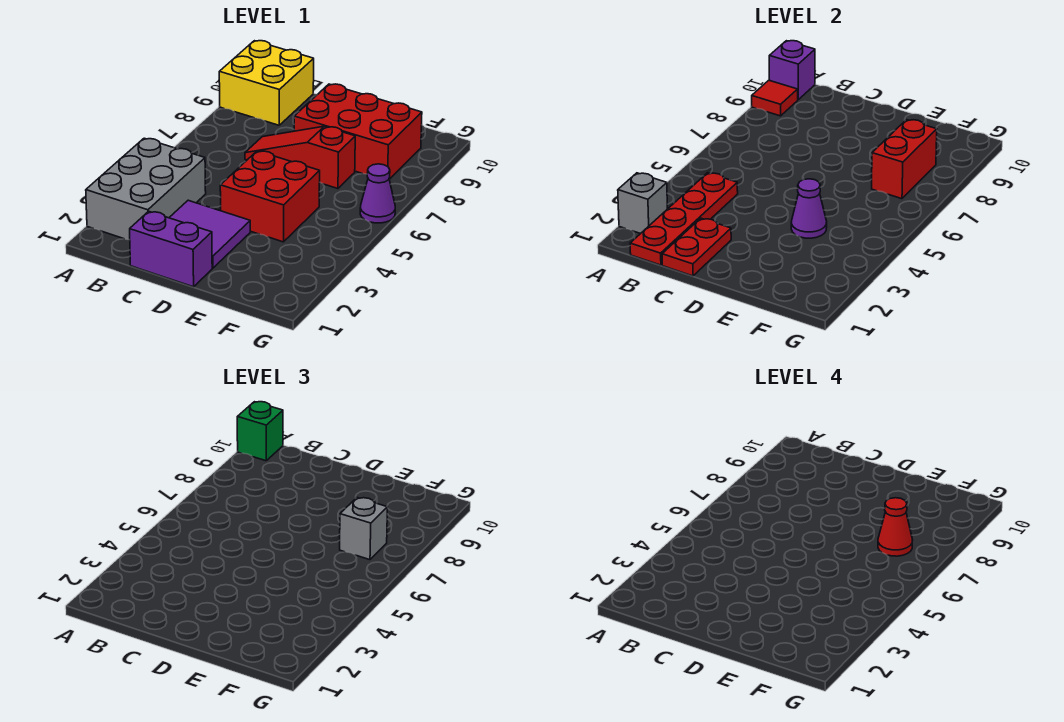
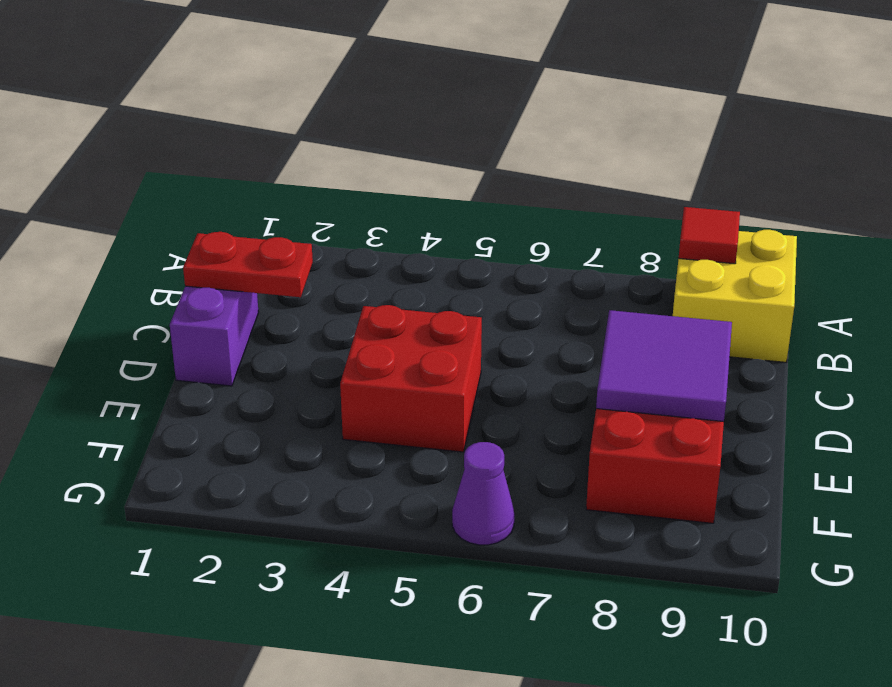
purple tile D8:E9 level 2 -> purple tile C2:D3 level 1
none -> grey brick A2:B4 level 1
none -> red slope C7:E7 level 1 top E
none -> grey brick A2 level 2

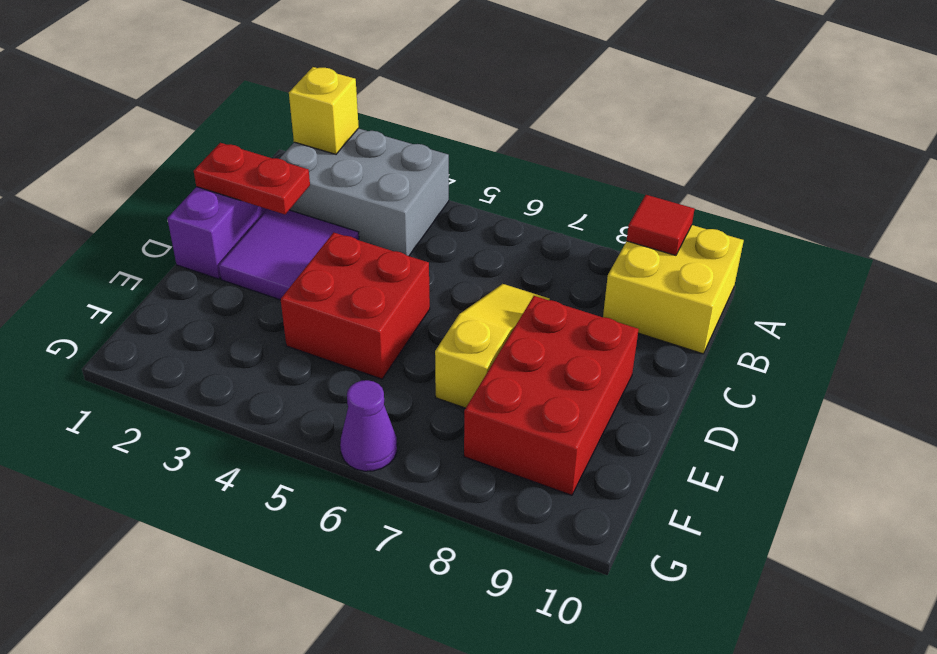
yellow brick A2 level 2 -> grey brick A2 level 2
yellow slope C7:E7 level 1 top E -> red slope C7:E7 level 1 top E
none -> purple brick A10 level 2
none -> red plate B1:B4 level 2
none -> purple cone E4 level 2

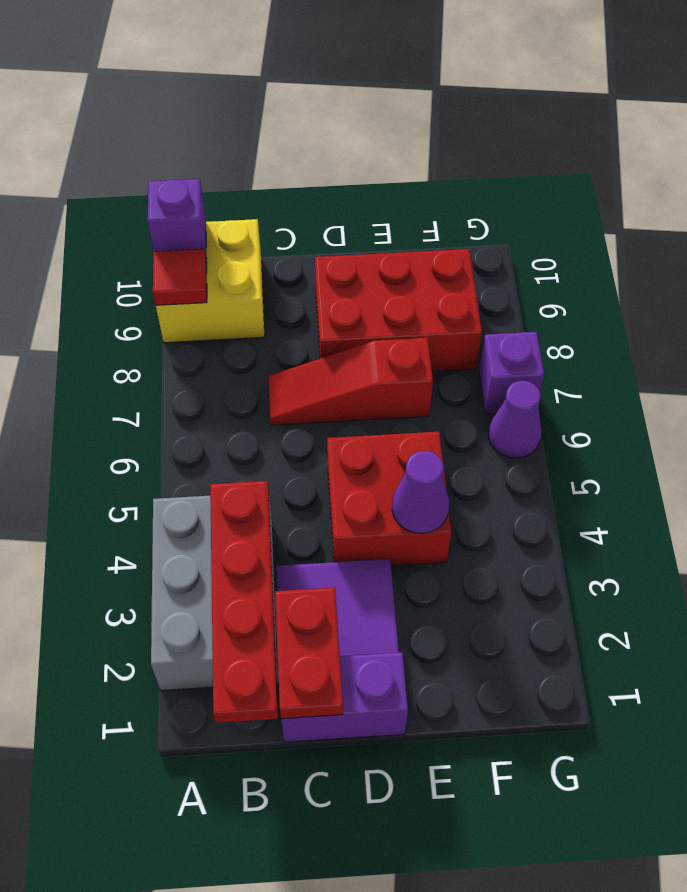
purple brick G7 level 1 -> none
none -> grey brick A2 level 2
none -> red brick F7:F8 level 2
none -> green brick A10 level 3

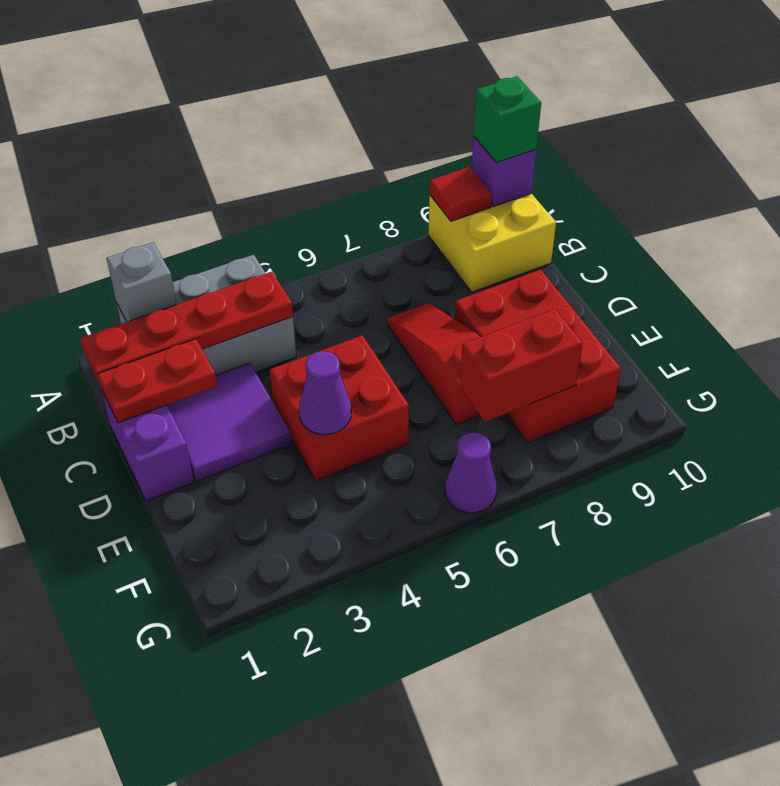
none -> grey brick F7 level 3
none -> red cone F7 level 4

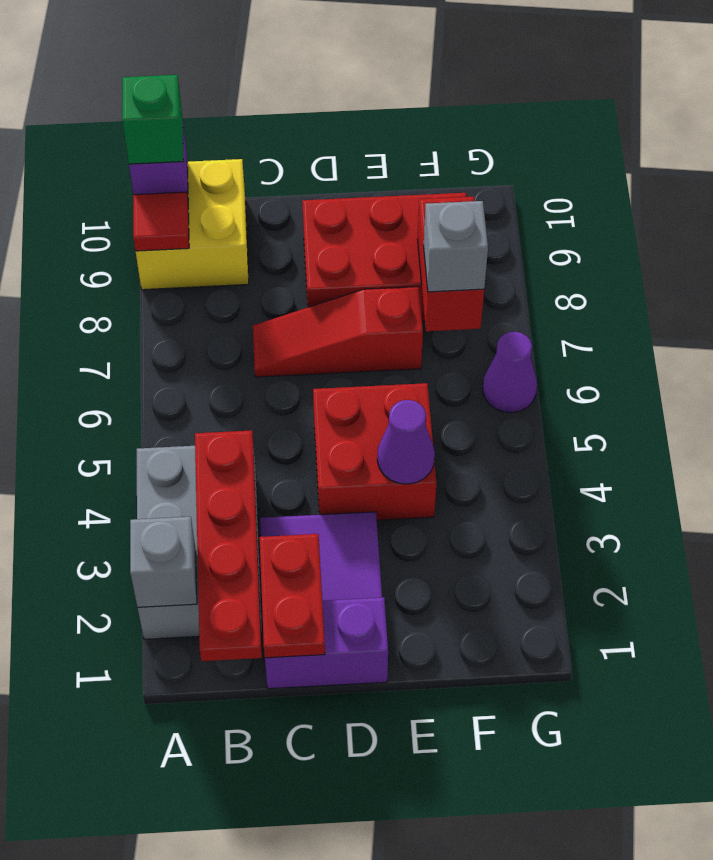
none -> red cone F7 level 4

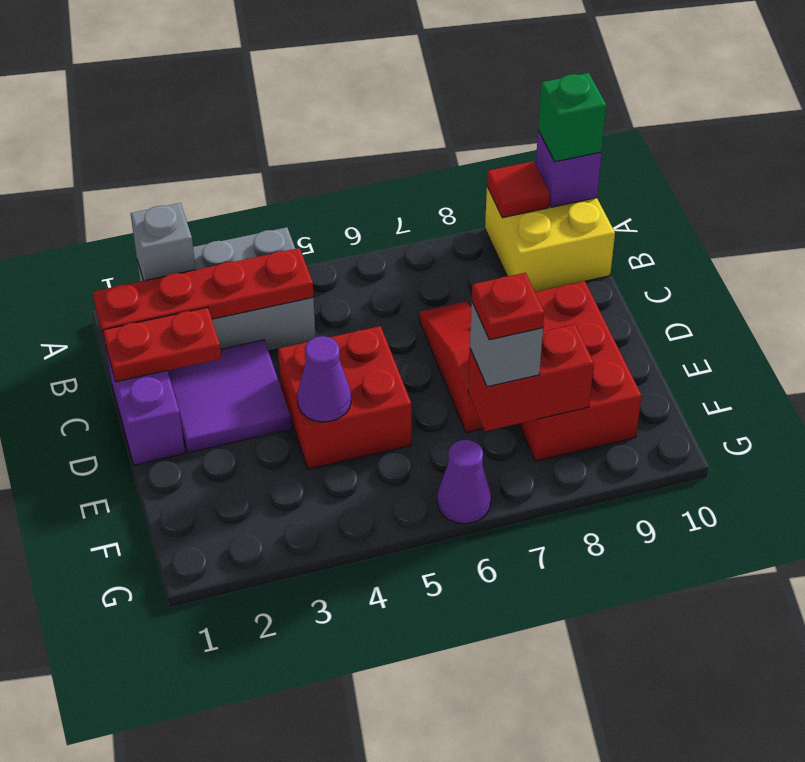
red plate F7 level 4 -> red cone F7 level 4

